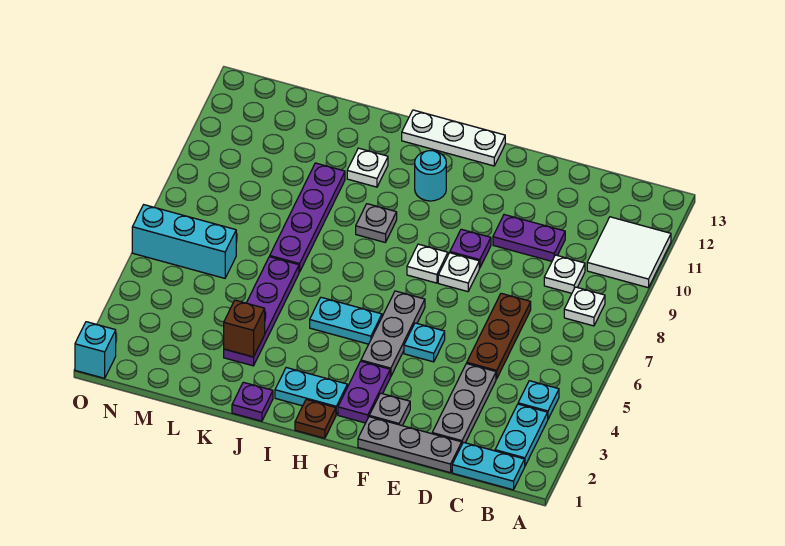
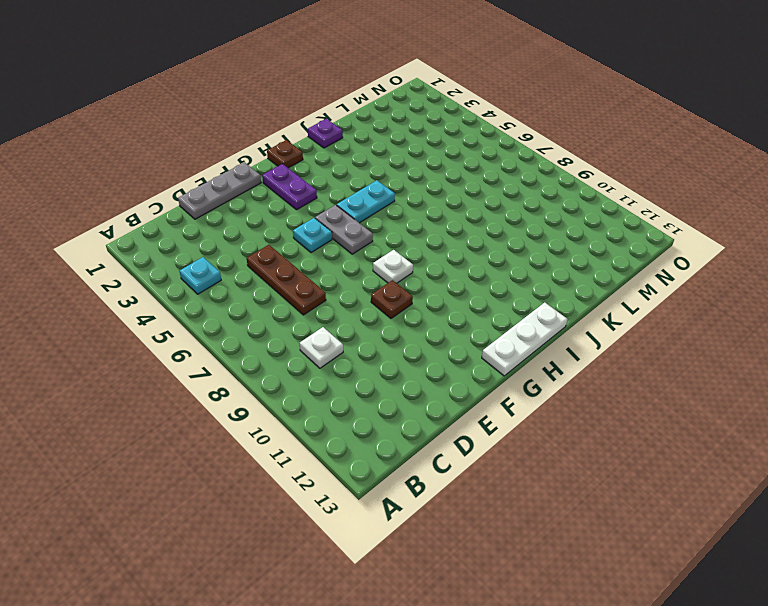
brown plate F9 level 1 -> purple plate F9 level 1
grey plate G5:G6 level 1 -> grey plate G4:G6 level 1
none -> white tile A10:B11 level 1
none -> cyan plate B1:C1 level 1
none -> cyan plate B2:B3 level 1
none -> white plate B8 level 1

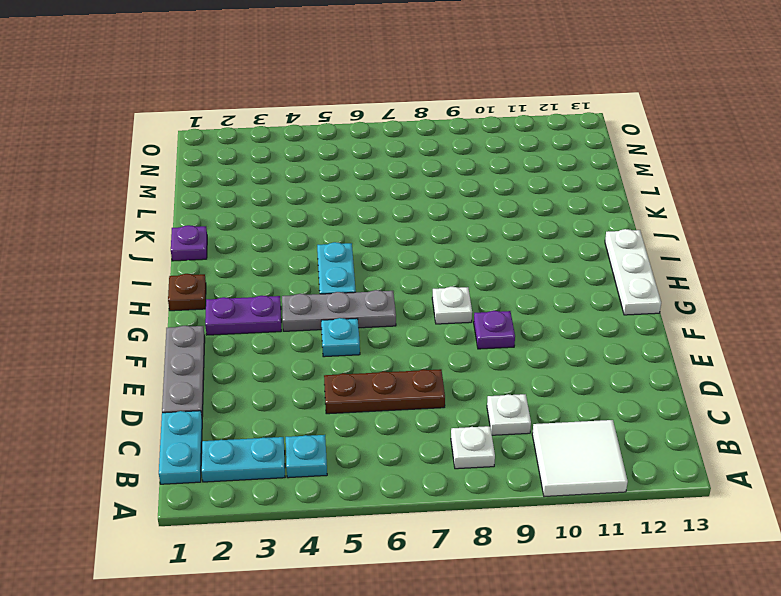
none -> grey plate D2:D4 level 1
none -> purple plate D10:E10 level 1
none -> grey plate F2 level 1
none -> white plate F8 level 1

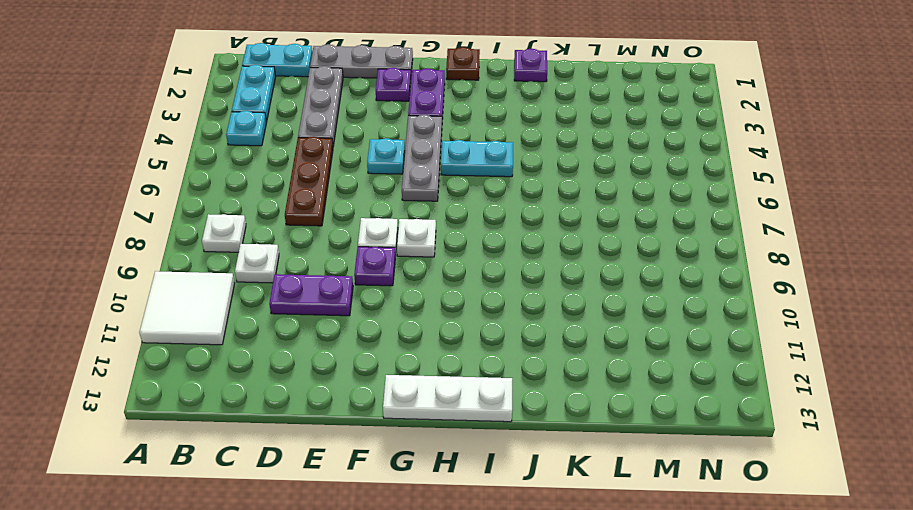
purple plate F2 level 1 -> grey plate F2 level 1
none -> cyan plate H2:I2 level 1
none -> cyan round brick H11 level 1
none -> grey plate I9 level 1
none -> white plate J11 level 1

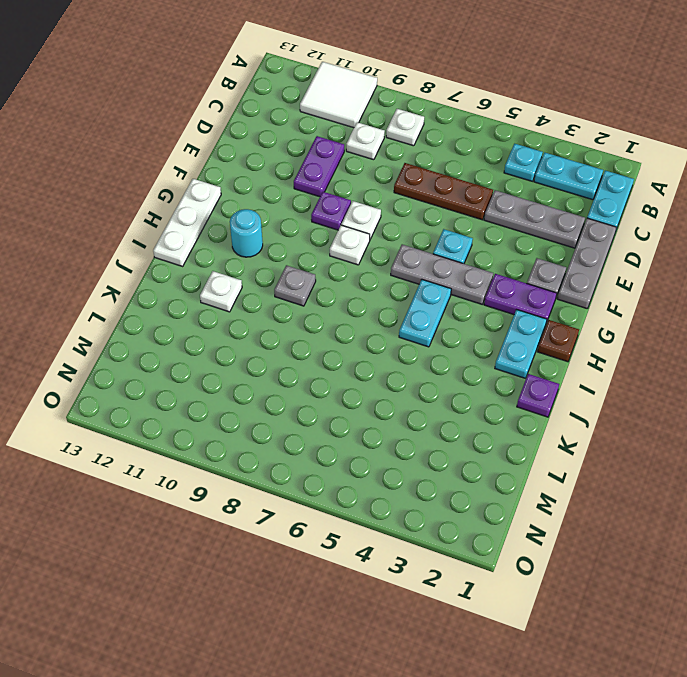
none -> purple plate K3:K6 level 1
none -> purple plate K7:K10 level 1
none -> cyan brick M6:O6 level 1
none -> cyan brick O1 level 1

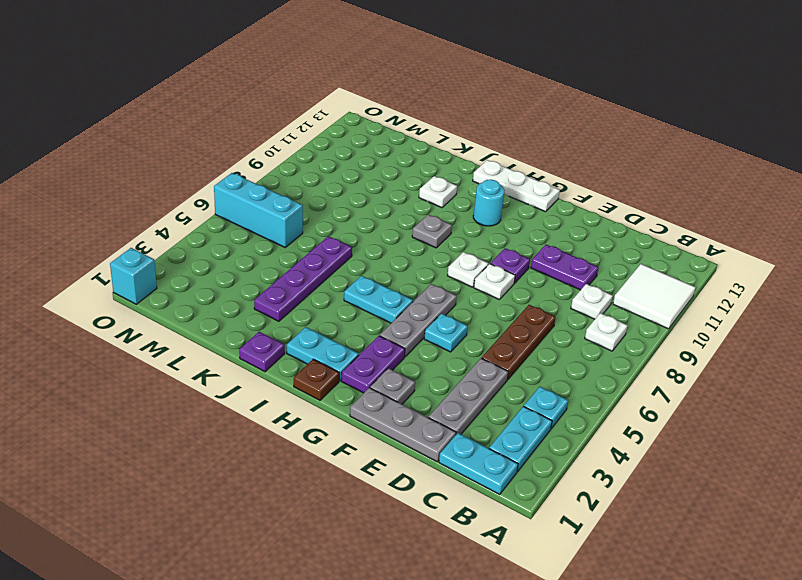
none -> purple plate K7:K10 level 1
none -> brown brick K3 level 2

